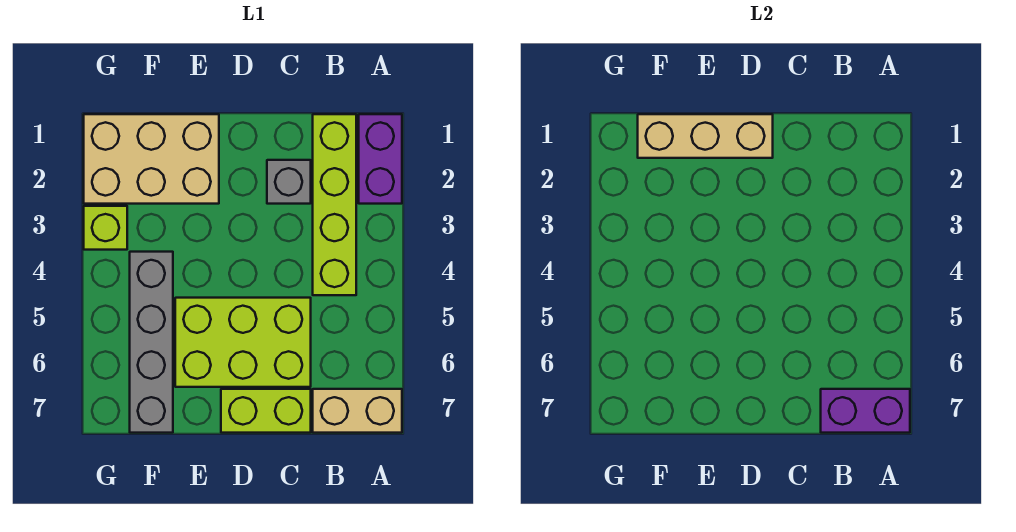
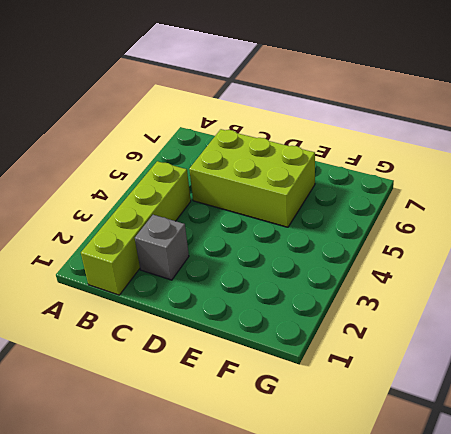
none -> purple brick A1:A2 level 1
none -> tan brick A7:B7 level 1

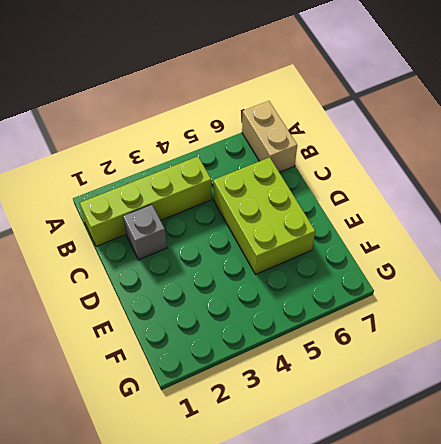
none -> purple brick A1:A2 level 1
none -> lime brick C7:D7 level 1

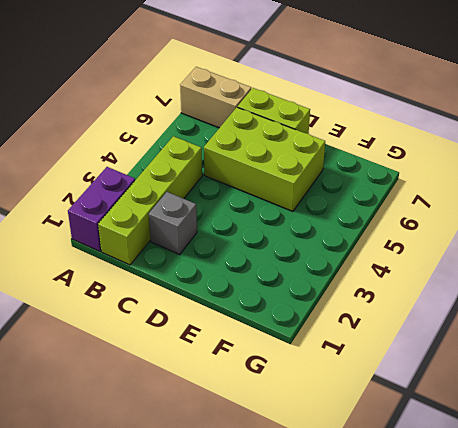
none -> tan brick E1:G2 level 1
none -> grey brick F4:F7 level 1

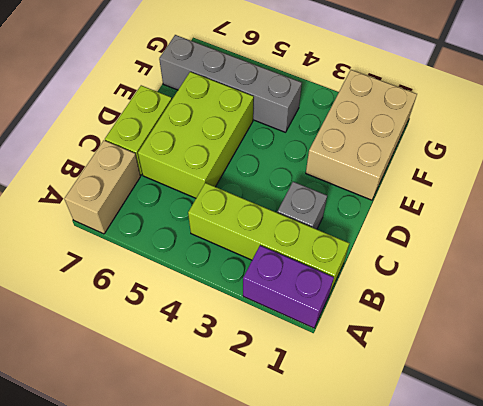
none -> lime brick G3 level 1
none -> purple brick A7:B7 level 2

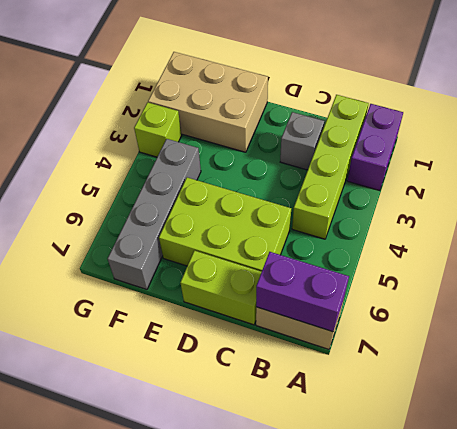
none -> tan brick D1:F1 level 2

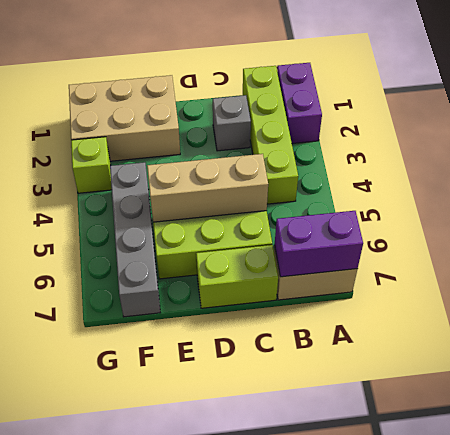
tan brick C5:E5 level 2 -> tan brick D1:F1 level 2

